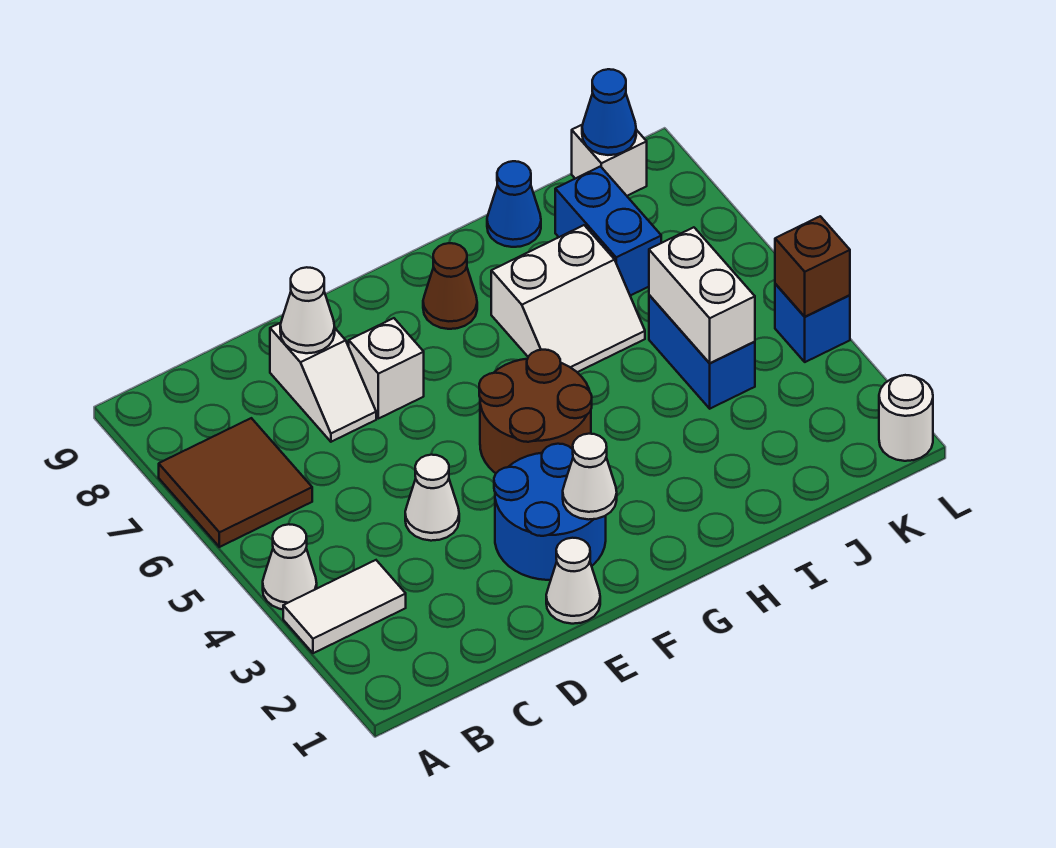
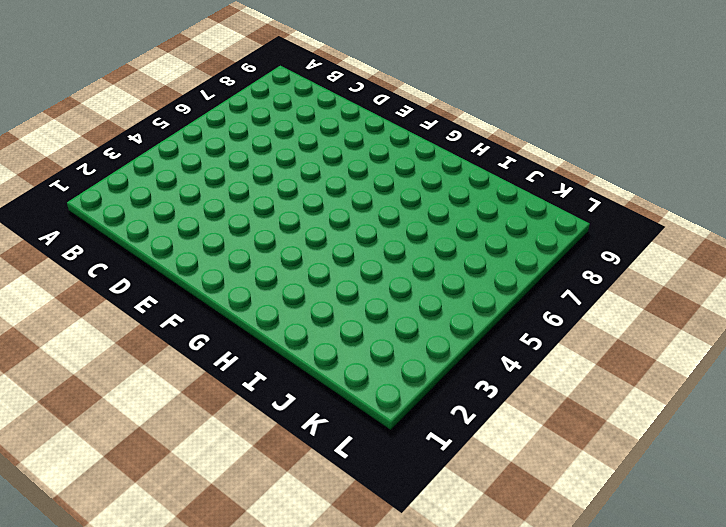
none -> white tile A3:B3 level 1
none -> white cone A4 level 1
none -> brown tile A6:B7 level 1

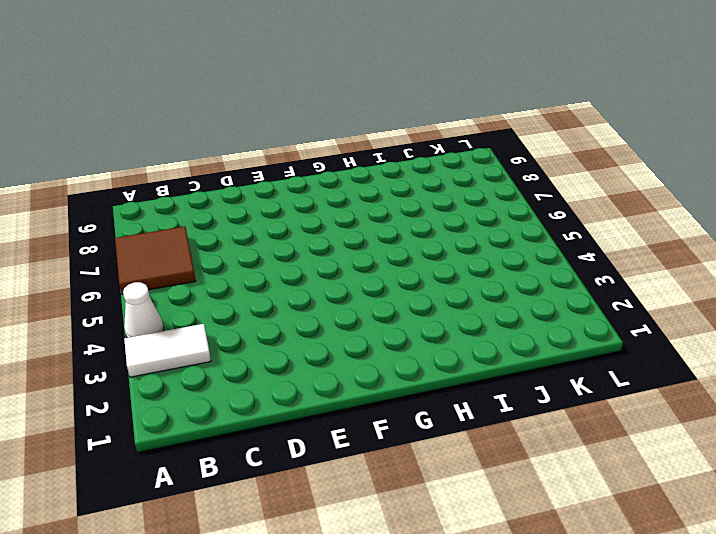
none -> white cone D4 level 1
none -> white slope D7:D8 level 1 top 8
none -> white cone E1 level 1

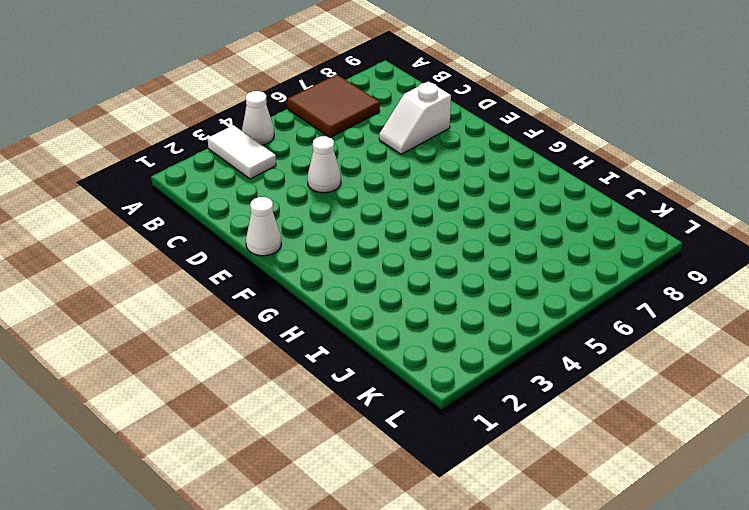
none -> blue round brick E2:F3 level 1
none -> white brick E7 level 1
none -> brown round brick F4:G5 level 1

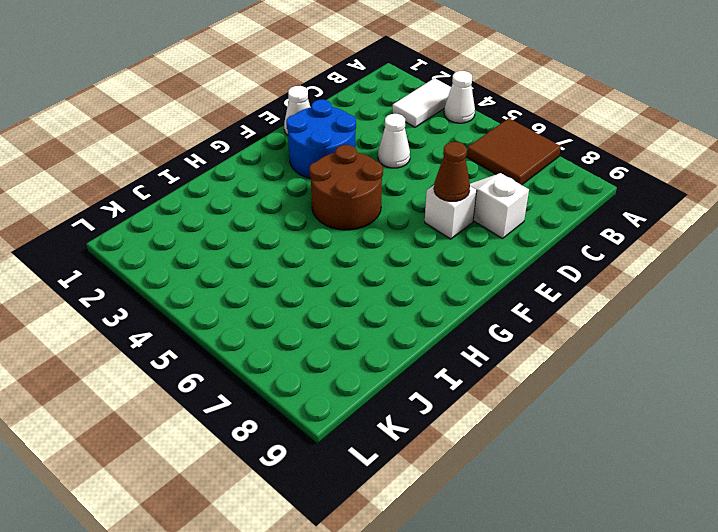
brown cone E7 level 2 -> brown cone G8 level 1
none -> white slope H6:I7 level 1 top 7
none -> blue cone I9 level 1
none -> blue brick J4:J5 level 1

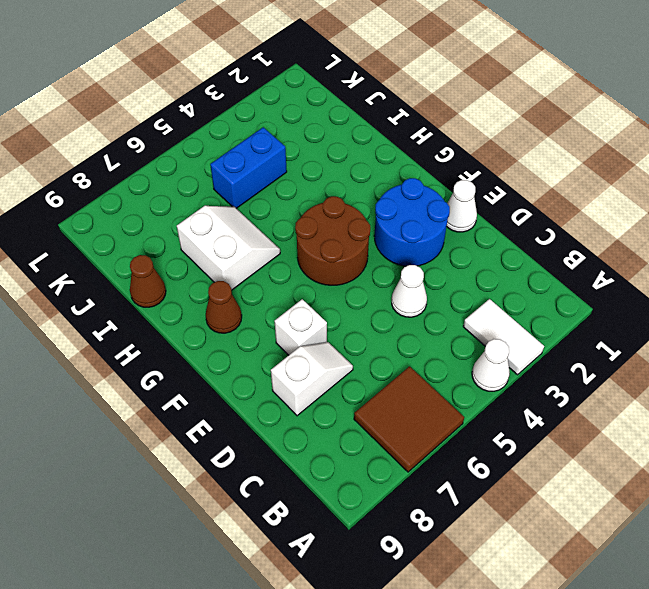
brown cone I9 level 1 -> blue cone I9 level 1
none -> blue brick J7:J8 level 1
none -> white brick K9 level 1
none -> white round brick L1 level 1

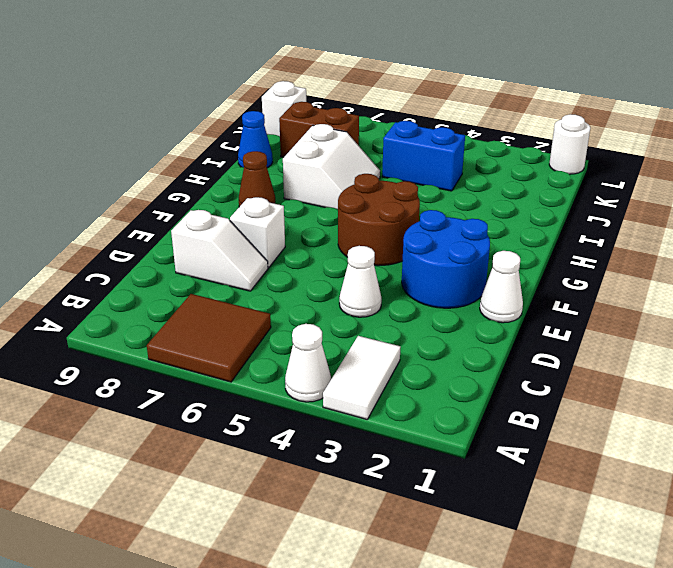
brown brick J7:J8 level 1 -> blue brick J7:J8 level 1
none -> blue brick L4 level 1
none -> white cone D8 level 2
none -> white cone F2 level 2

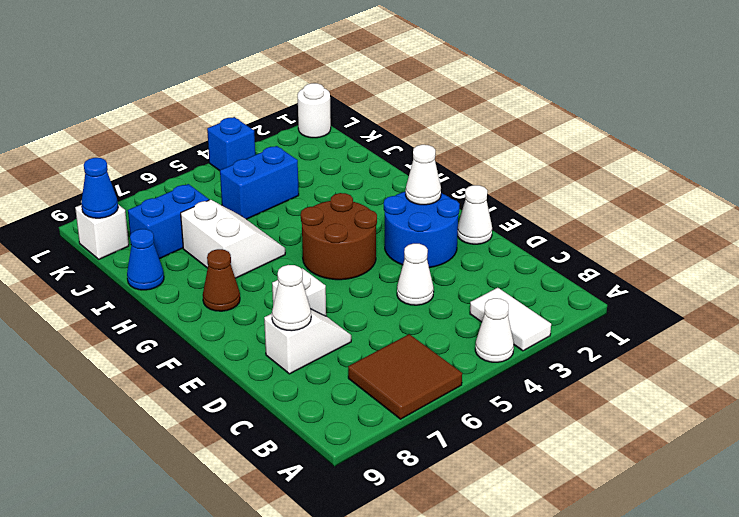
none -> white brick J4:J5 level 2
none -> brown brick L4 level 2

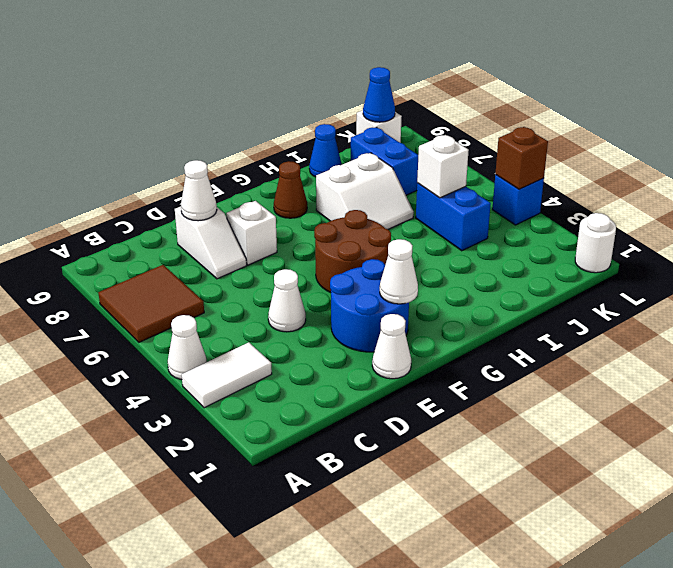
white brick J5 level 2 -> white brick J4:J5 level 2

